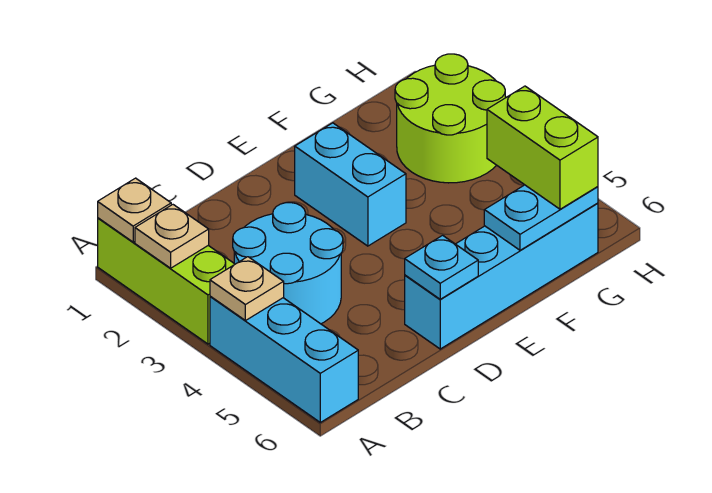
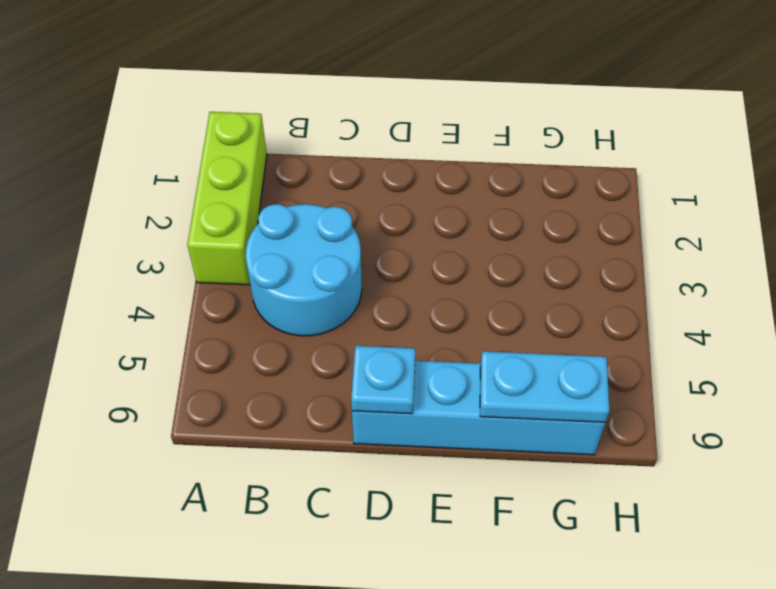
none -> cyan brick A4:A6 level 1
none -> cyan brick E2:E3 level 1
none -> lime round brick G2:H3 level 1

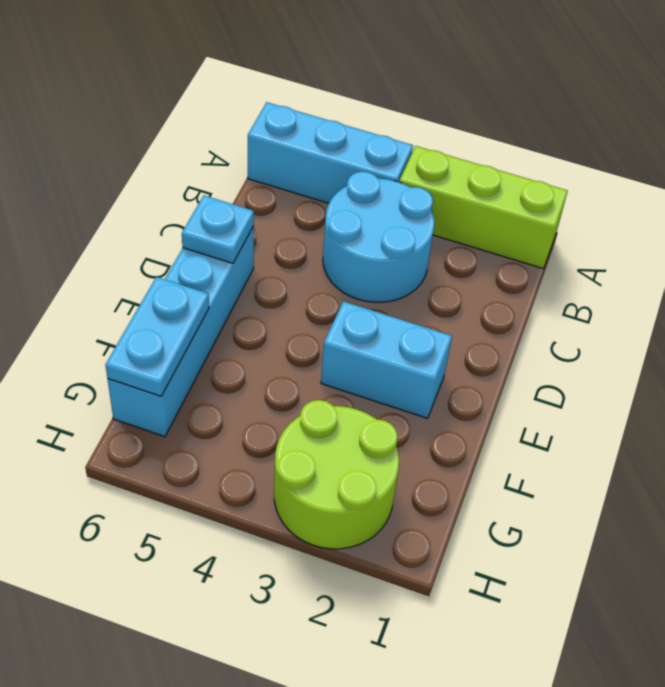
none -> tan plate A1 level 2
none -> tan plate A2 level 2
none -> tan plate A4 level 2

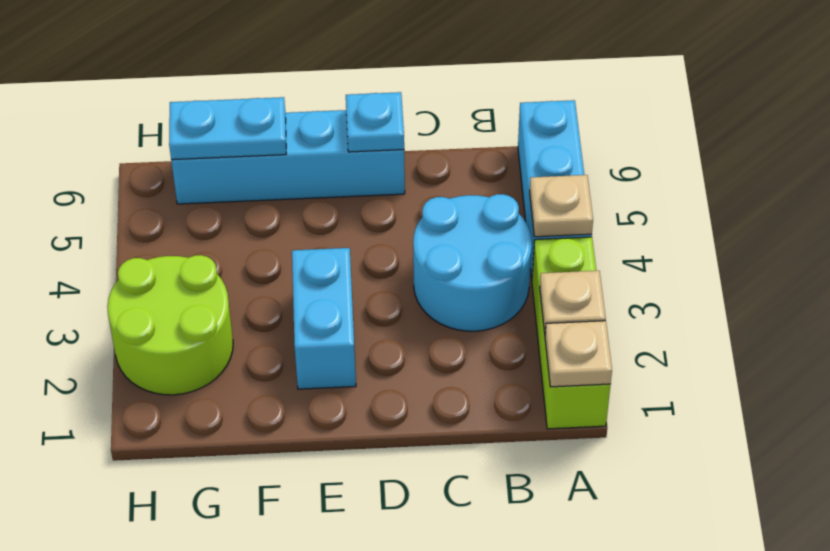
none -> lime brick G5:G6 level 3

